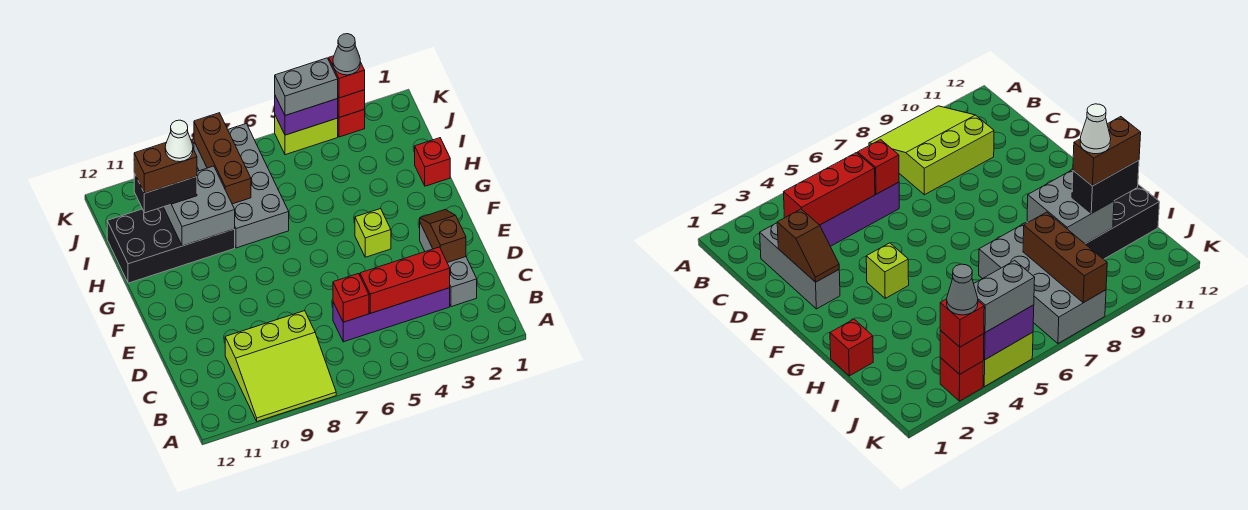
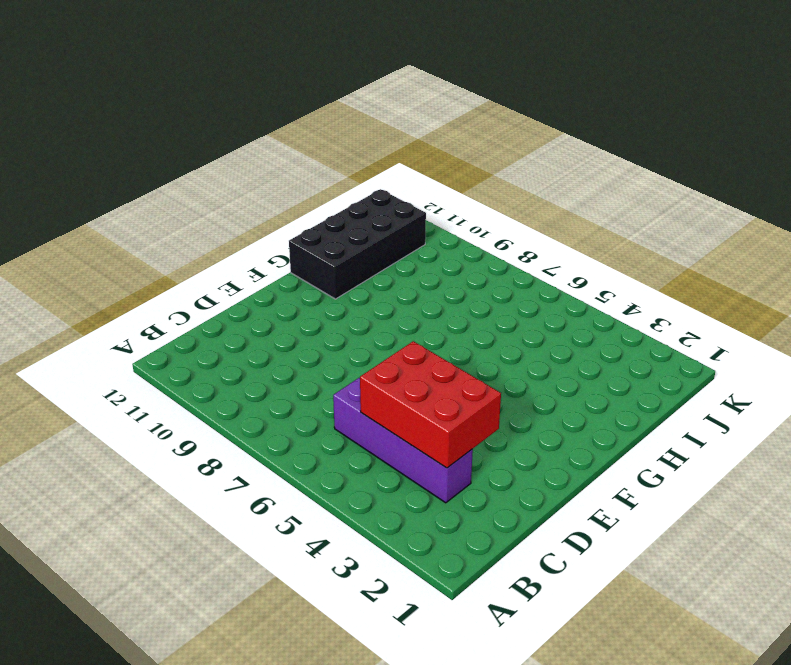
red brick C3:D5 level 2 -> red brick C3:C5 level 2
black brick G11:J12 level 1 -> black brick H9:I12 level 1
none -> lime slope A8:C10 level 1 top C
none -> grey brick C2:E2 level 1
none -> lime brick F4 level 1

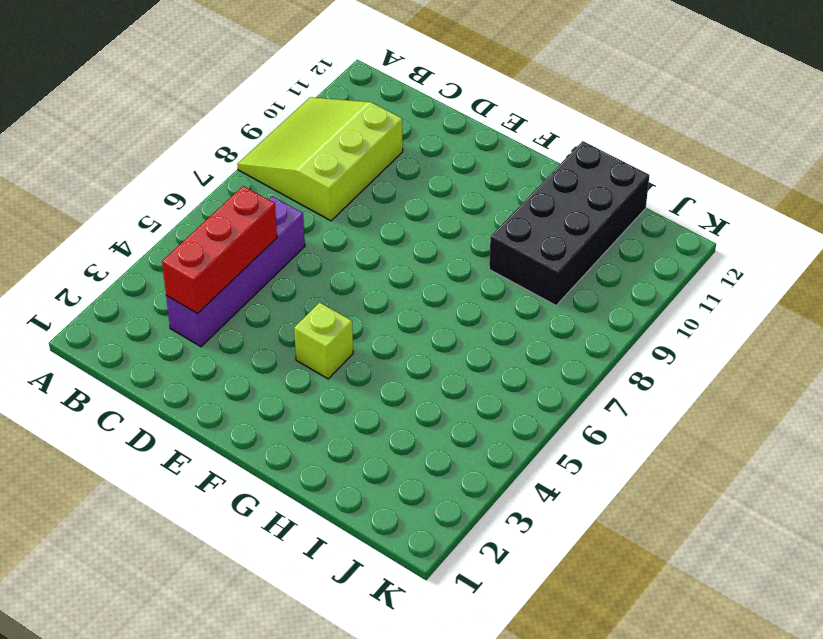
none -> grey brick C2:E2 level 1
none -> red brick H1 level 1
none -> grey brick H7:K8 level 1

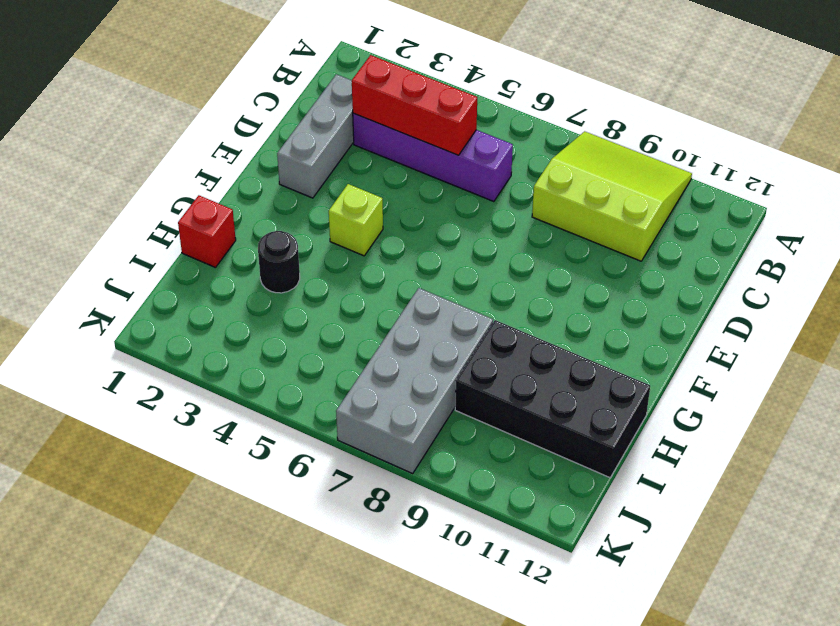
black round brick H3 level 1 -> none
none -> red brick K3 level 1
none -> lime brick K4:K5 level 1
none -> red brick C6 level 2

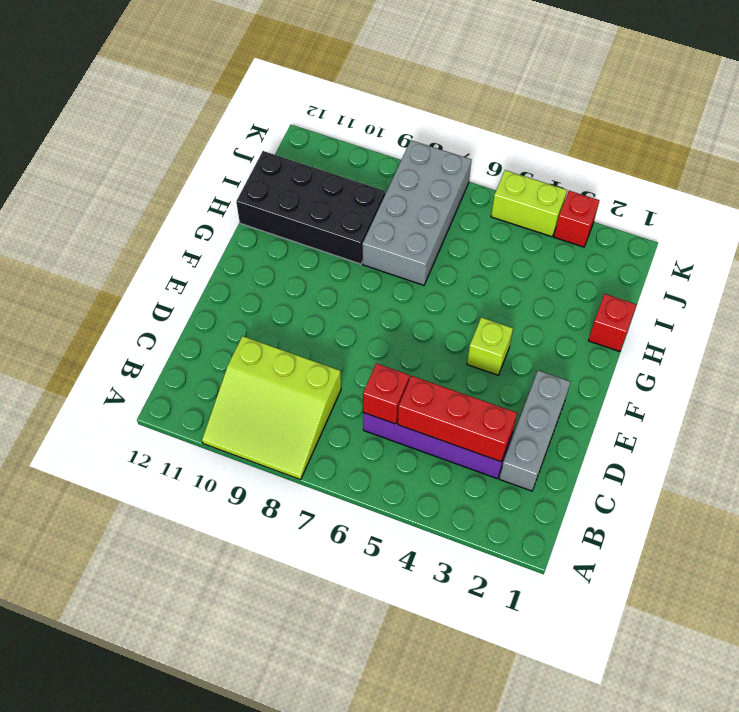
none -> brown slope D2:E2 level 2 top D
none -> grey brick H9:I10 level 2
none -> brown brick I8:K8 level 2

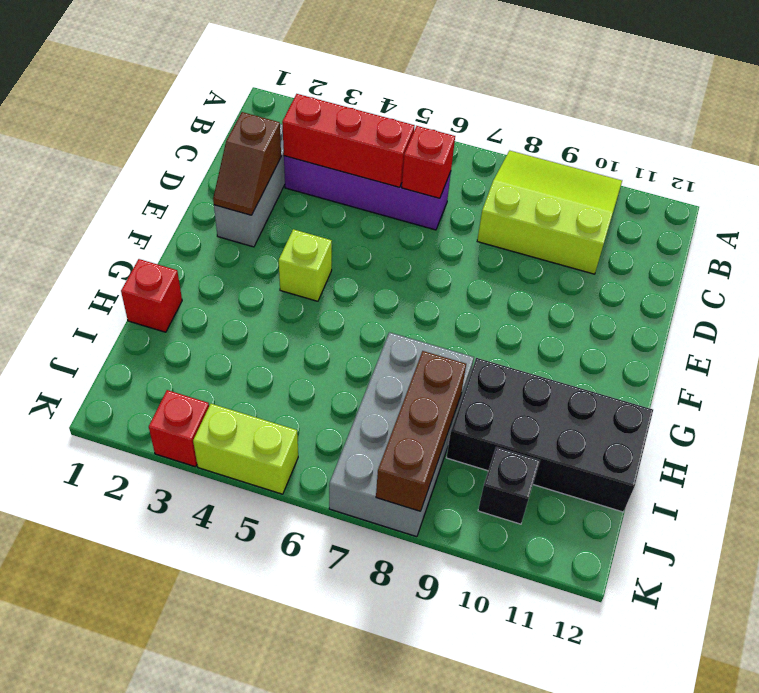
black brick J10 level 1 -> none
none -> grey brick H9:I10 level 2
none -> red brick K3 level 2
none -> purple brick K4:K5 level 2

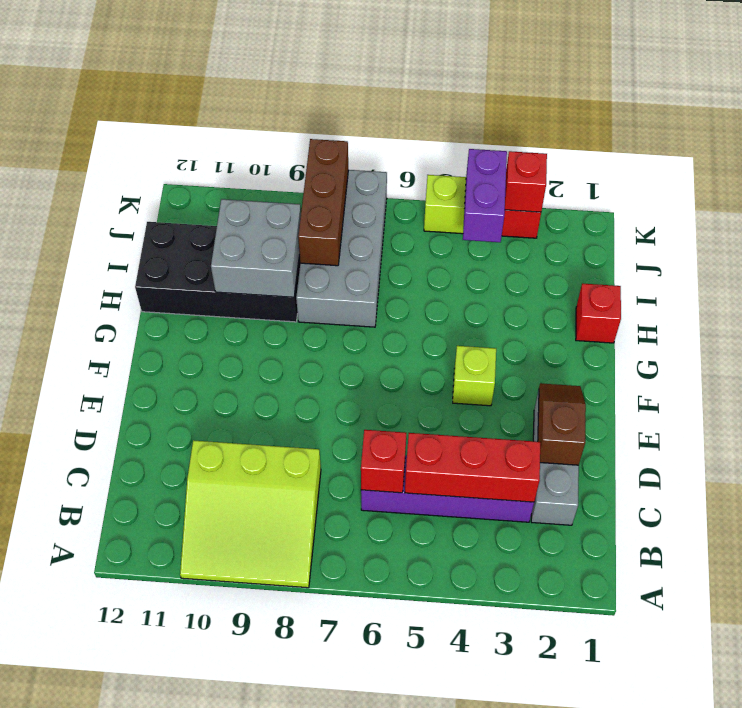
purple brick J4:K4 level 2 -> purple brick K4:K5 level 2
none -> black brick I10:I11 level 3
none -> red brick K3 level 3
none -> grey brick K4:K5 level 3

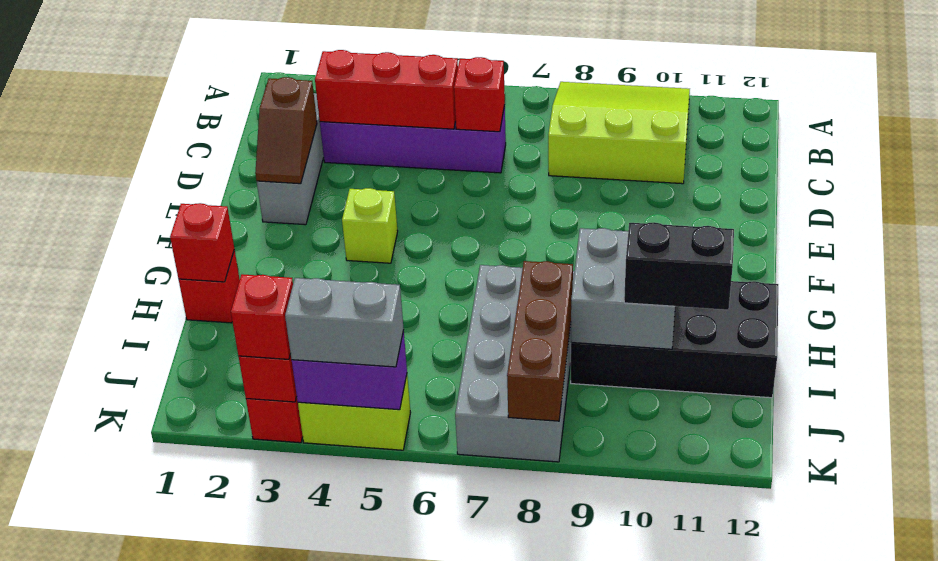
red brick H1 level 2 -> none
none -> brown brick I10:I11 level 4
none -> grey cone K3 level 4
none -> white cone I10 level 5

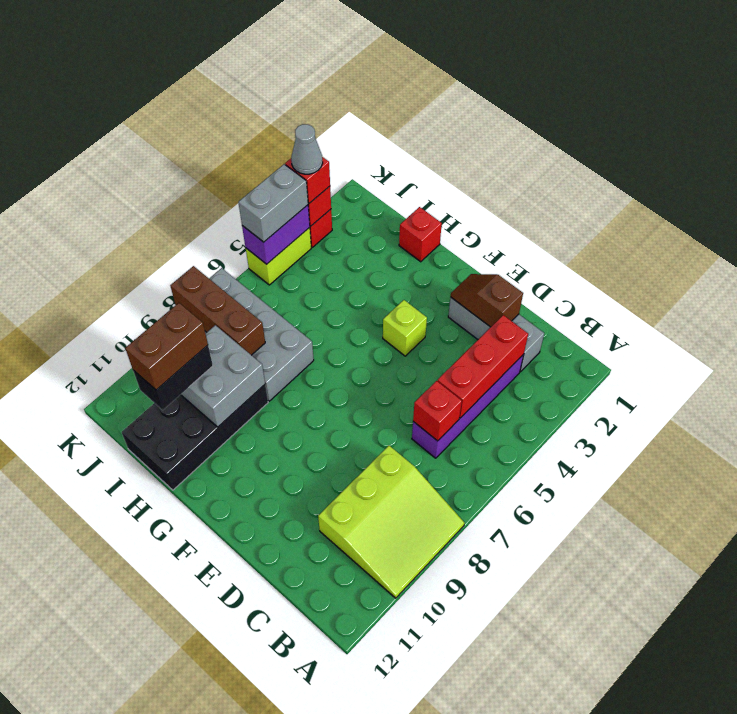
none -> white cone I10 level 5

